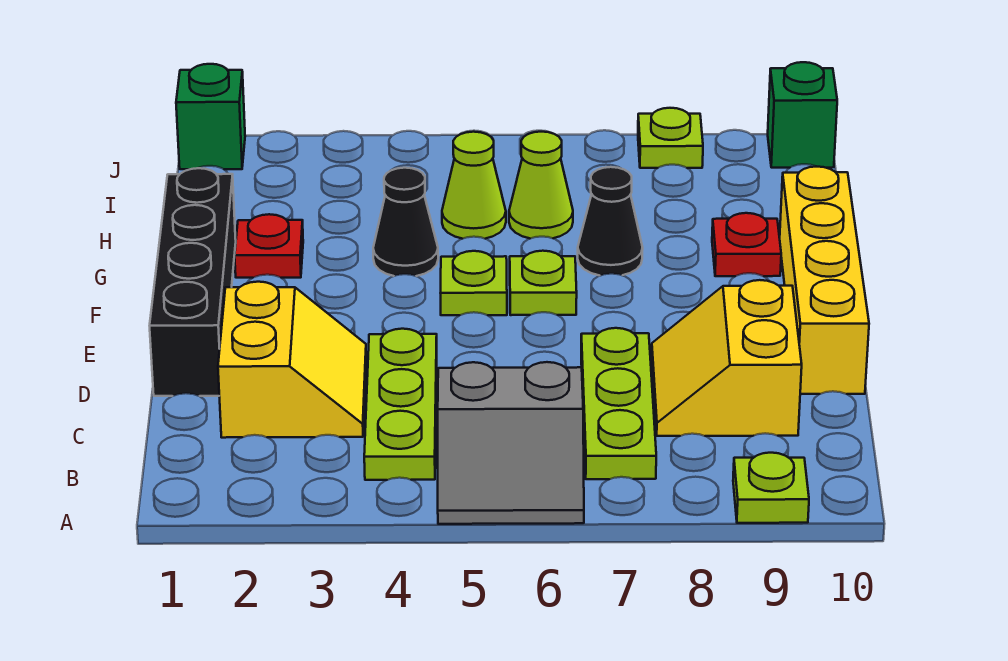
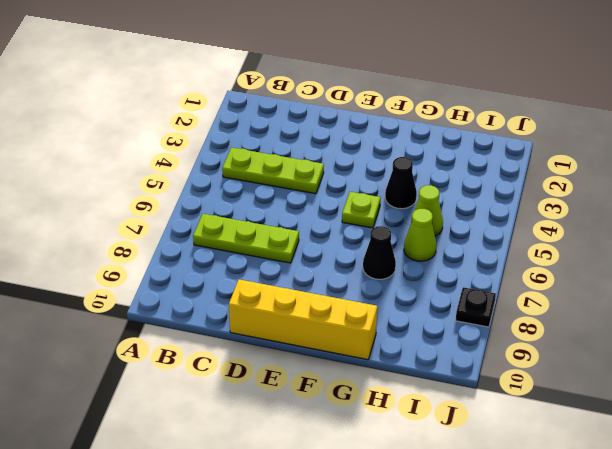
black plate J8 level 1 -> lime plate J8 level 1
none -> grey slope A5:B6 level 1 top B
none -> lime plate A9 level 1
none -> yellow slope C2:D3 level 1 top 2

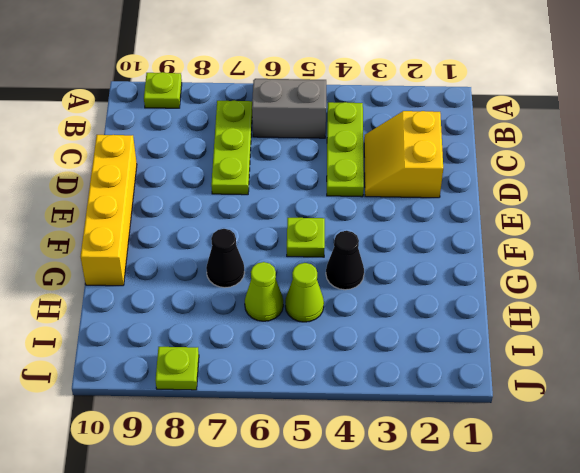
none -> yellow slope C8:D9 level 1 top 9
none -> black brick D1:G1 level 1
none -> lime plate F6 level 1

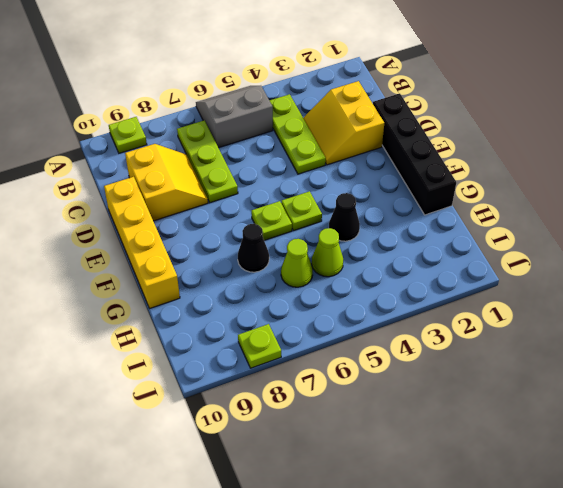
none -> red plate G2 level 1
none -> red plate G9 level 1
none -> green brick J1 level 1

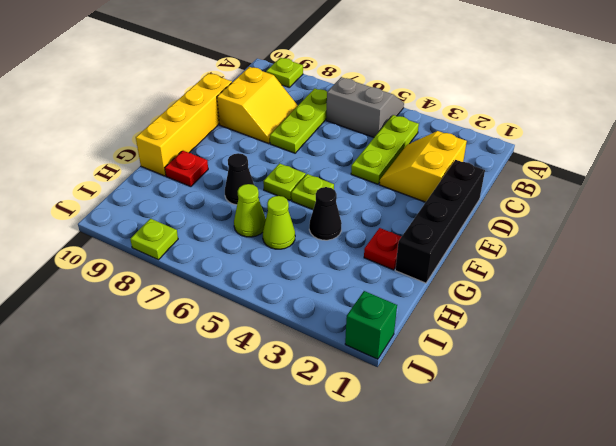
none -> green brick J10 level 1

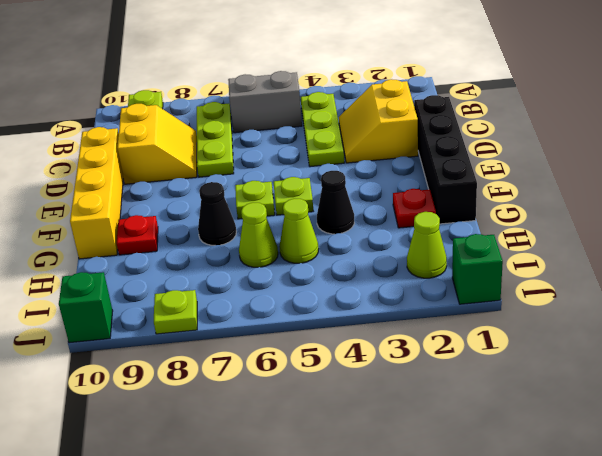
lime cone I2 level 1 -> none

